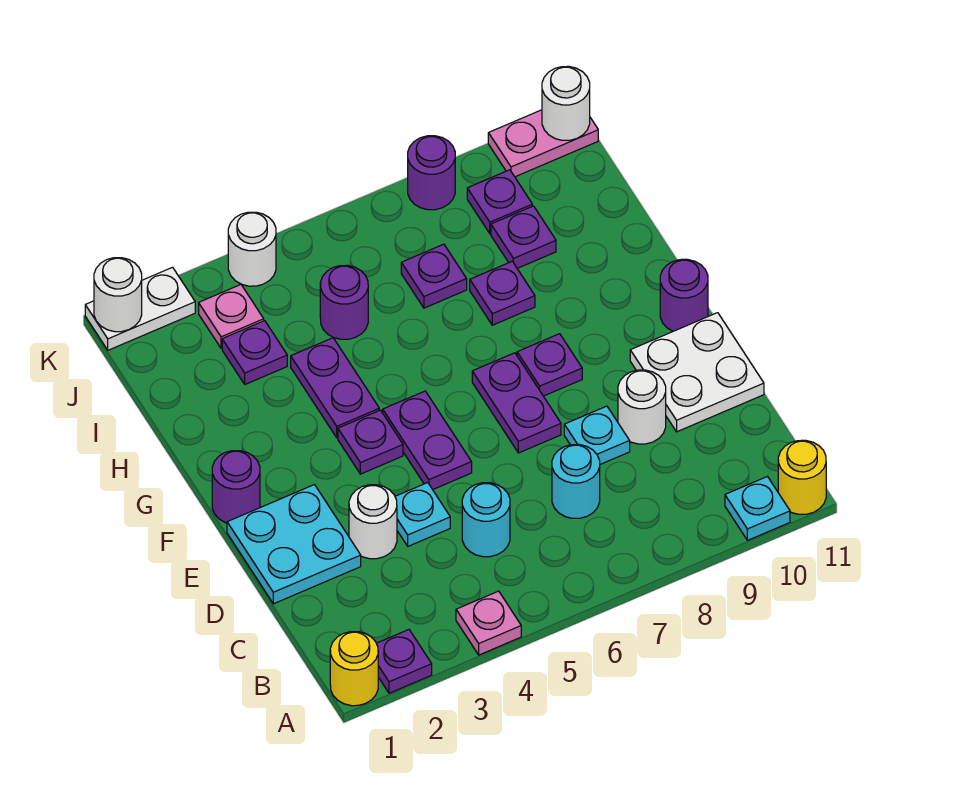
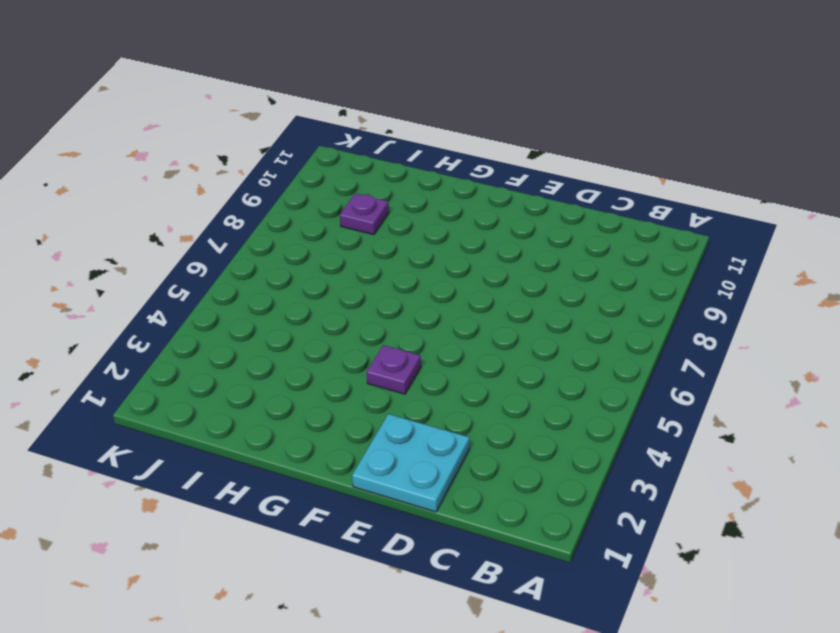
none -> yellow round brick A1 level 1
none -> purple plate A2 level 1
none -> pink plate A4 level 1
none -> cyan plate A10 level 1

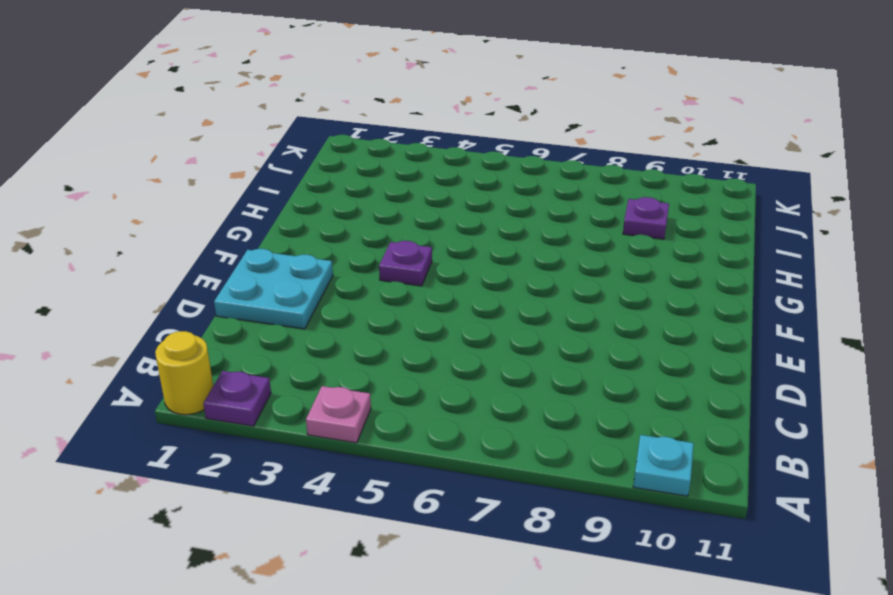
none -> yellow round brick A11 level 1
none -> cyan round brick C5 level 1
none -> cyan round brick C7 level 1
none -> white round brick D3 level 1

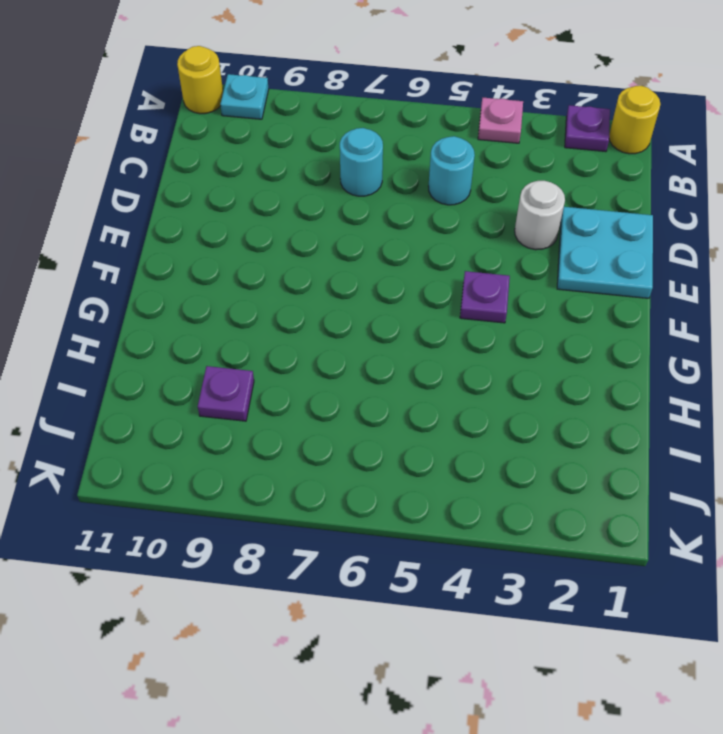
none -> cyan plate D4 level 1
none -> cyan plate D8 level 1
none -> white round brick D9 level 1
none -> white plate D10:E11 level 1

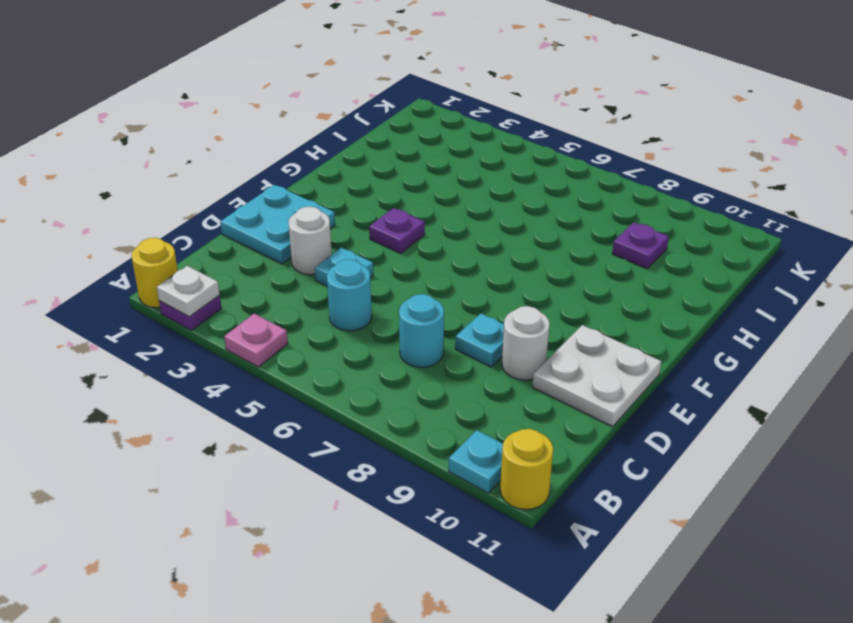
white plate A2 level 2 -> none
none -> purple plate E5:F5 level 1
none -> purple plate E7:F7 level 1
none -> purple round brick F1 level 1
none -> purple plate F8 level 1

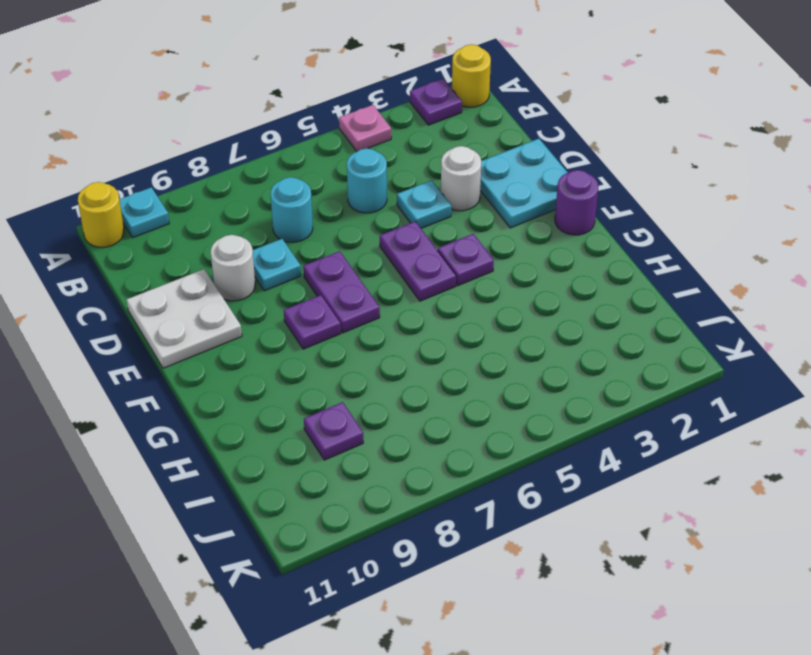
none -> purple round brick F11 level 1
none -> purple plate G4:H4 level 1
none -> purple plate H8 level 1
none -> purple plate I3 level 1

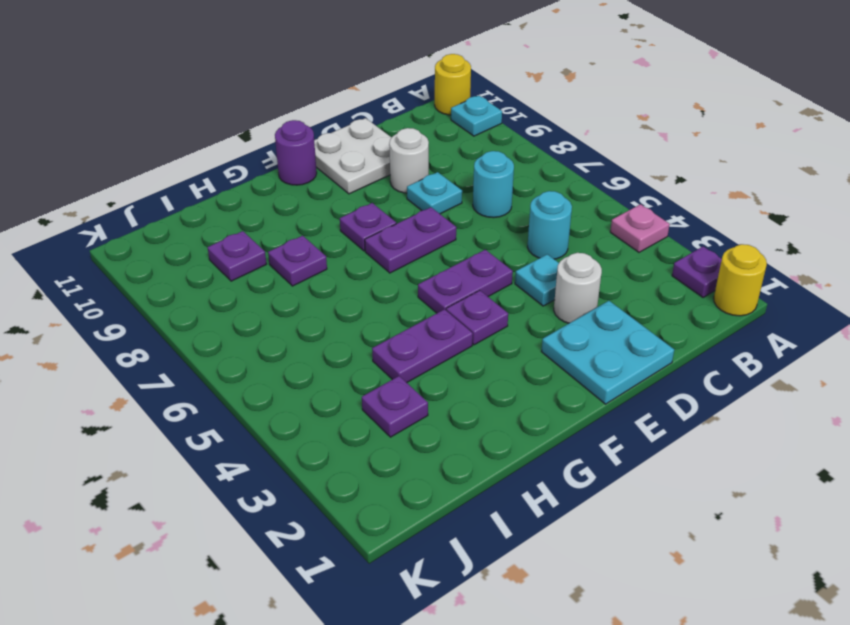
none -> purple round brick F1 level 1
none -> purple round brick I5 level 1
none -> purple plate I7 level 1
none -> pink plate J3 level 1

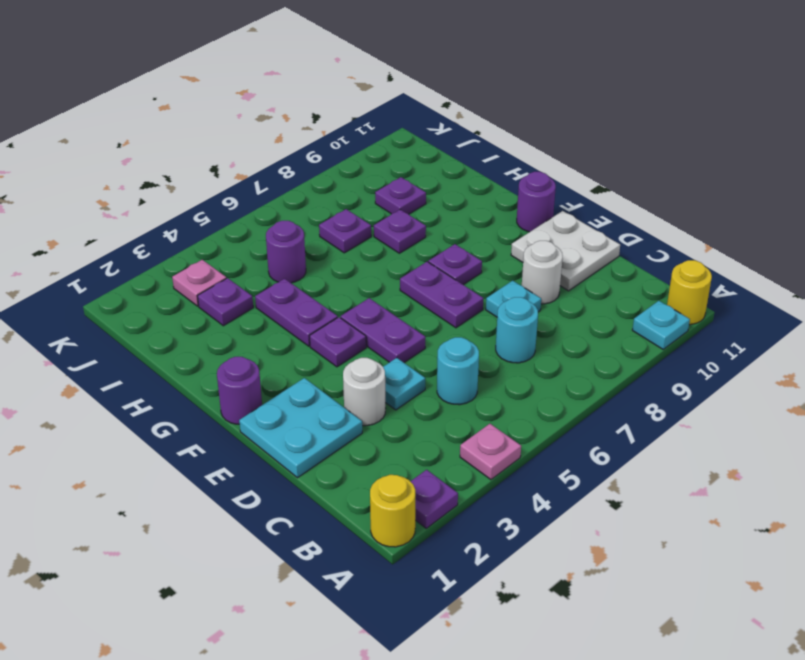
none -> purple plate J9 level 1
none -> white plate K1:K2 level 1
none -> white round brick K4 level 1
none -> purple round brick K8 level 1

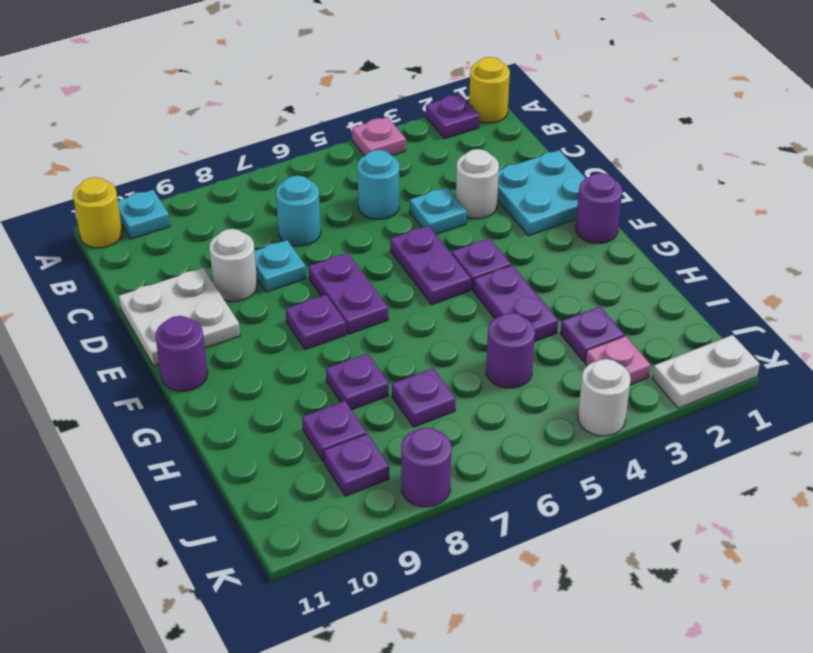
none -> pink plate K10:K11 level 1
none -> white round brick K1 level 2
none -> white round brick K11 level 2

